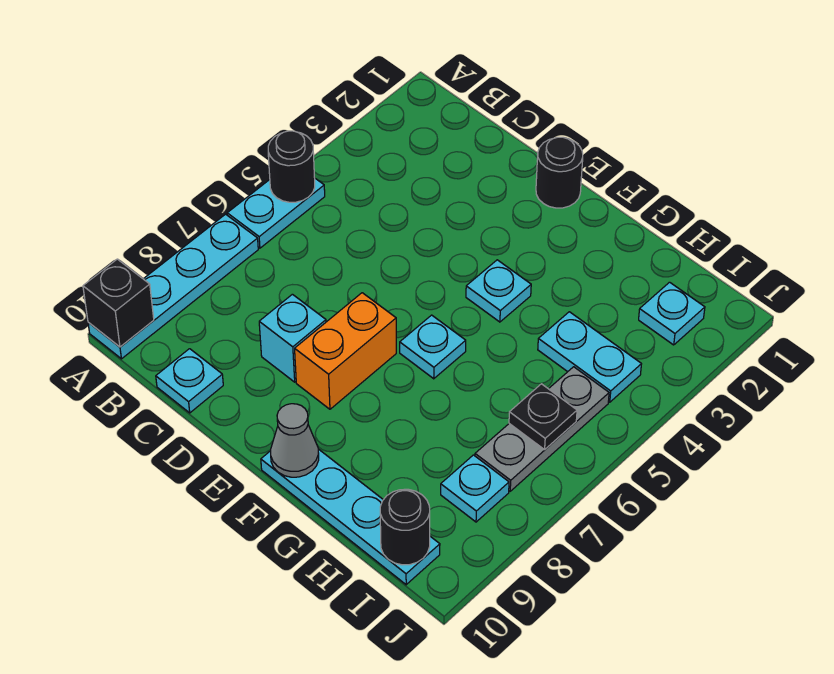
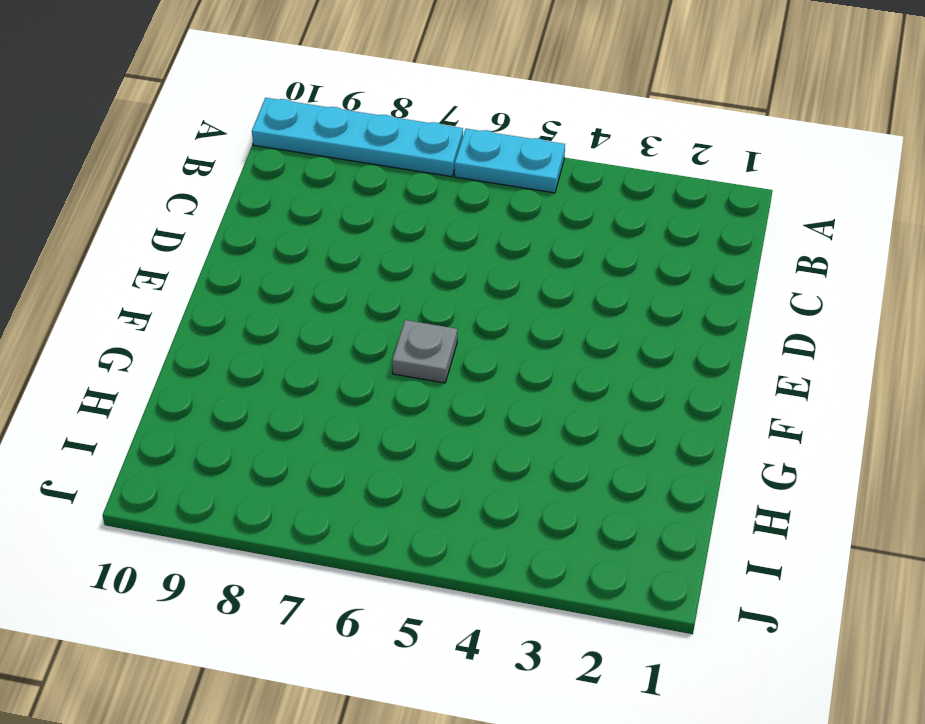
grey plate F6 level 1 -> cyan plate F6 level 1
none -> cyan plate C10 level 1
none -> cyan brick D8 level 1
none -> black round brick E1 level 1

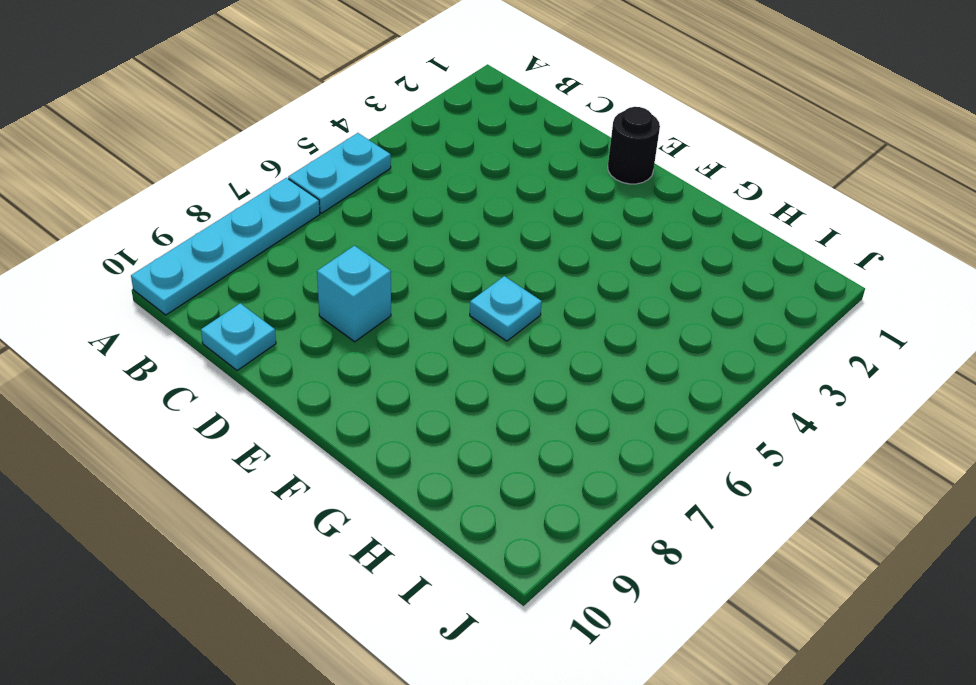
none -> orange brick E7:E8 level 1
none -> cyan plate F4 level 1
none -> cyan plate F10:I10 level 1

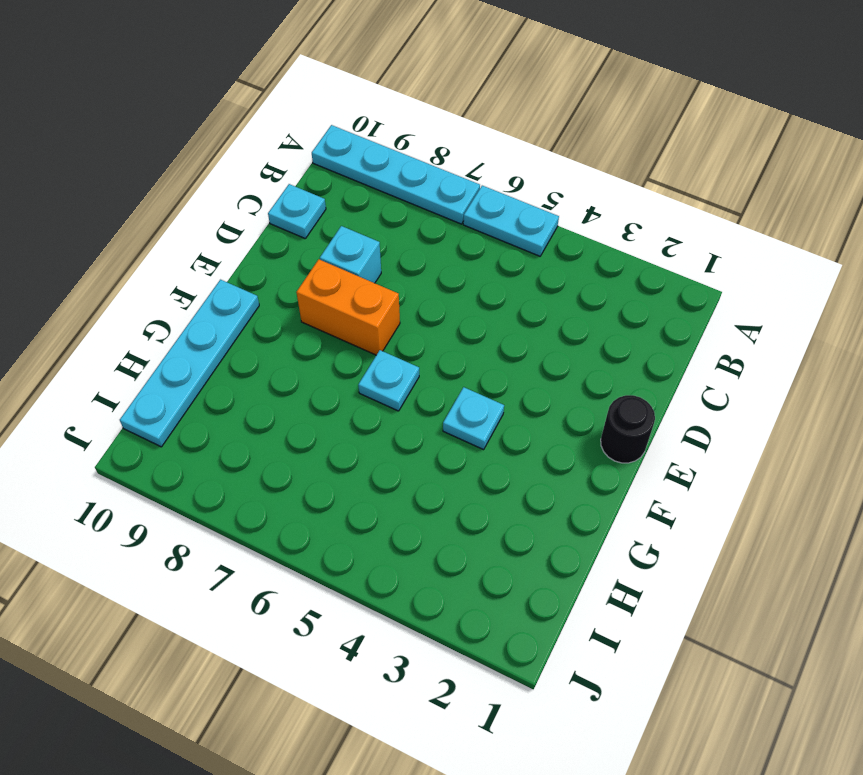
none -> cyan plate H4:I4 level 1
none -> cyan plate I2 level 1
none -> grey plate I5:I7 level 1

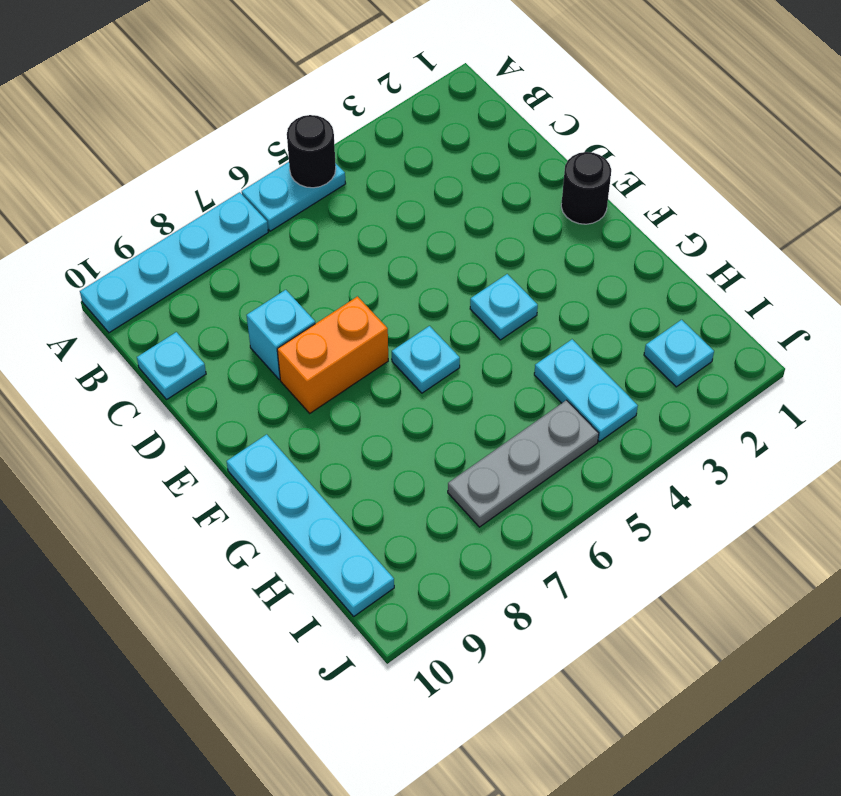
none -> cyan plate I8 level 1
none -> black brick A10 level 2
none -> grey cone F10 level 2

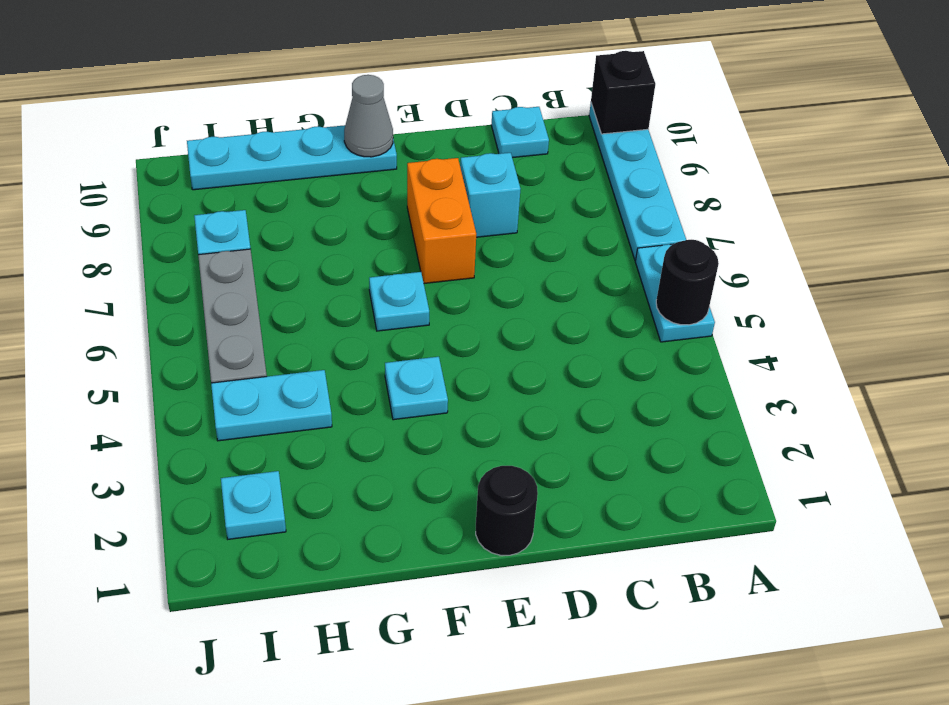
none -> black plate I6 level 2
none -> black round brick I10 level 2

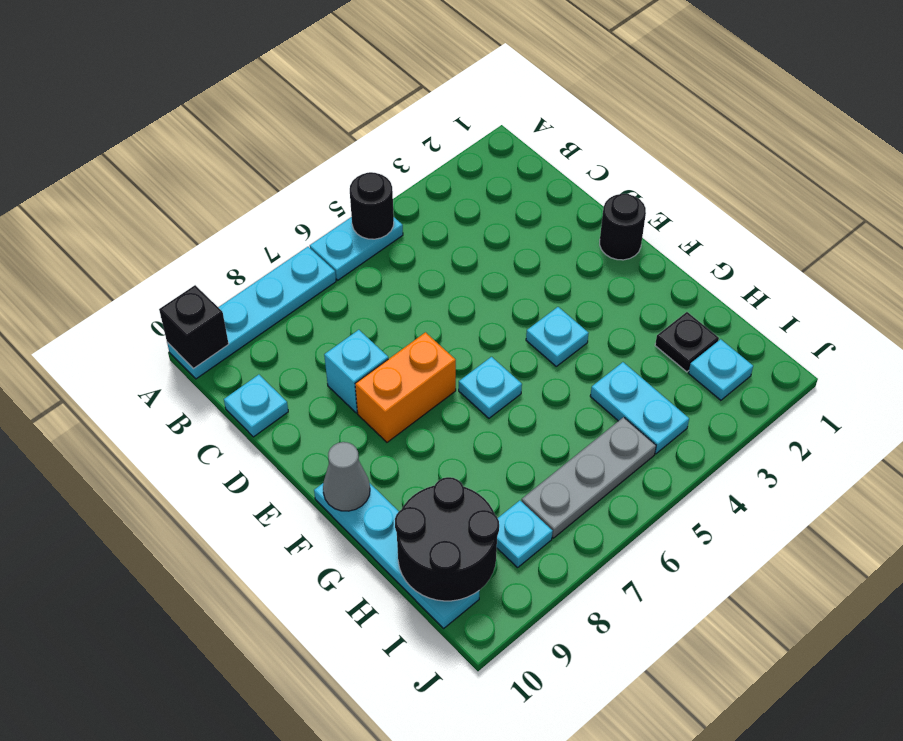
black plate H2 level 1 -> black plate I6 level 2
black round brick H9:I10 level 2 -> black round brick I10 level 2

